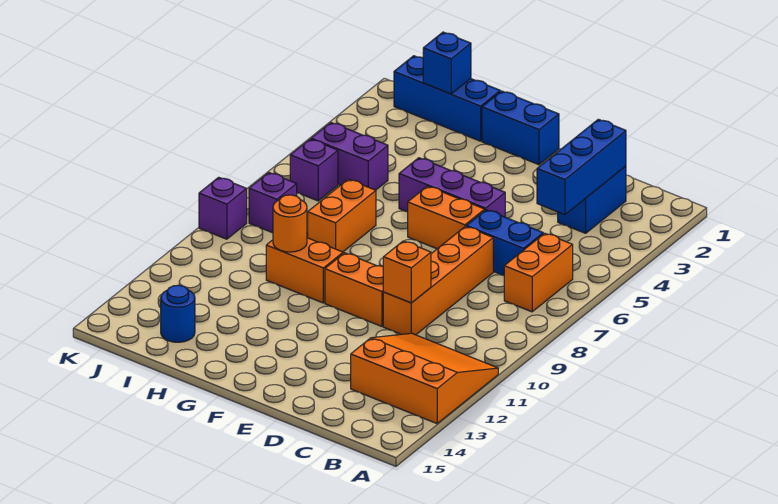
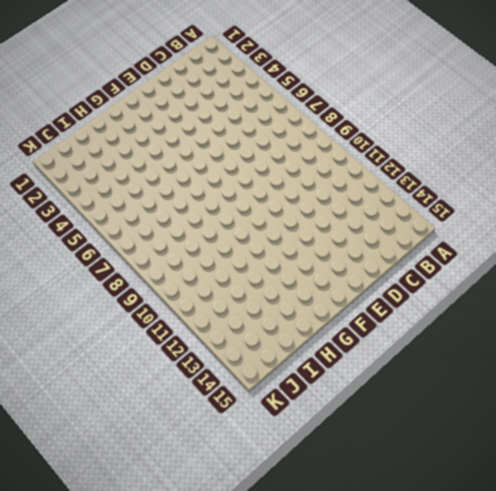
none -> orange slope A11:C13 level 1 top 13
none -> orange brick B6:B7 level 1
none -> blue brick C2:C3 level 1

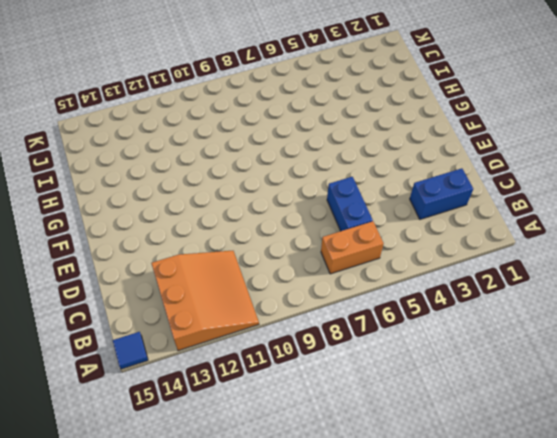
blue tile A15 level 1 -> none
none -> orange brick D7:D10 level 1
none -> purple brick E5:G5 level 1
none -> orange brick E6:F6 level 1

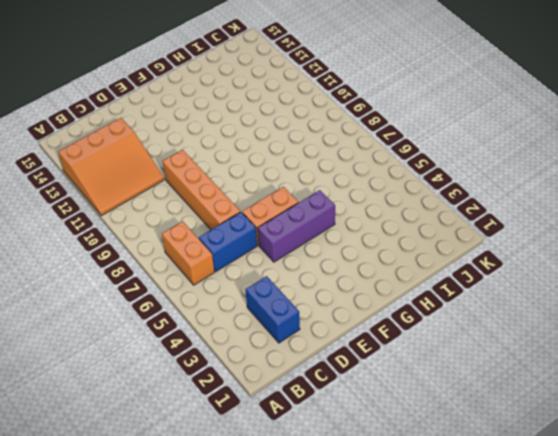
none -> orange brick E10:F10 level 1
none -> blue brick F1:G1 level 1
none -> orange brick G10:H10 level 1

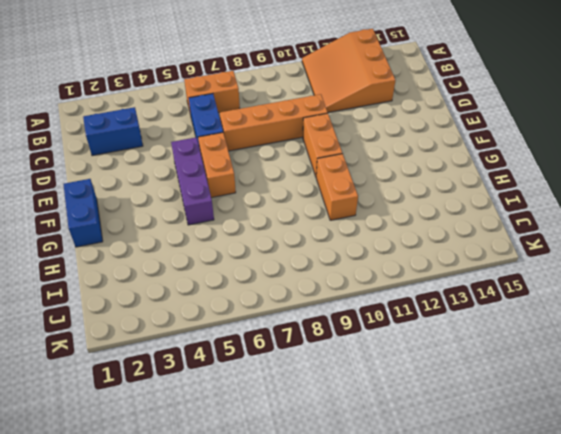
none -> blue brick H1:J1 level 1
none -> orange brick H7:H8 level 1
none -> purple brick I5:J5 level 1

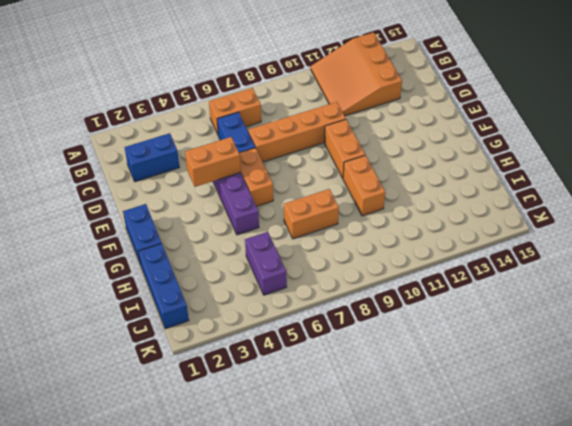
orange brick E4:E5 level 2 -> none
none -> blue round brick I14 level 1
none -> purple brick J6 level 1
none -> purple brick J8 level 1

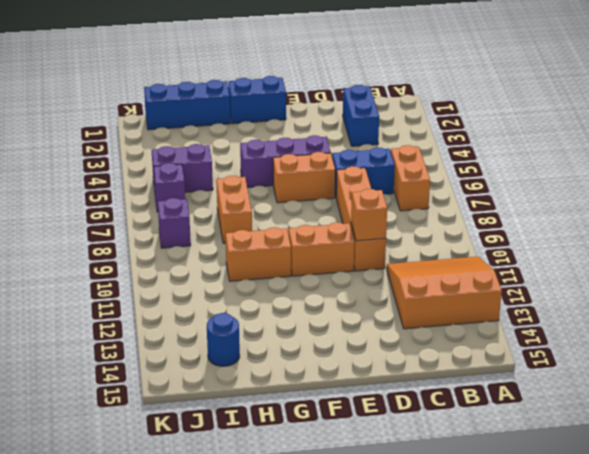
none -> purple brick K9 level 1
none -> blue brick C2:C4 level 2
none -> orange round brick H10 level 2

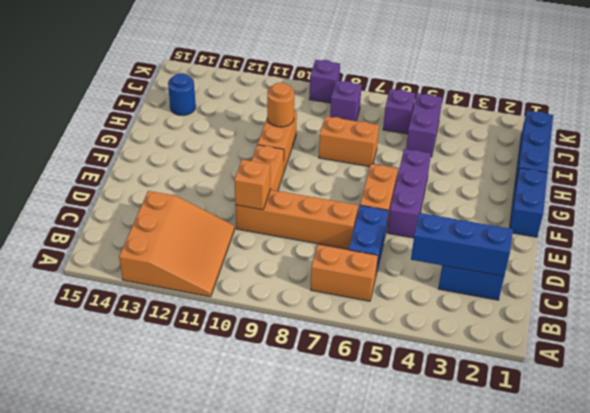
none -> blue brick I1 level 2

